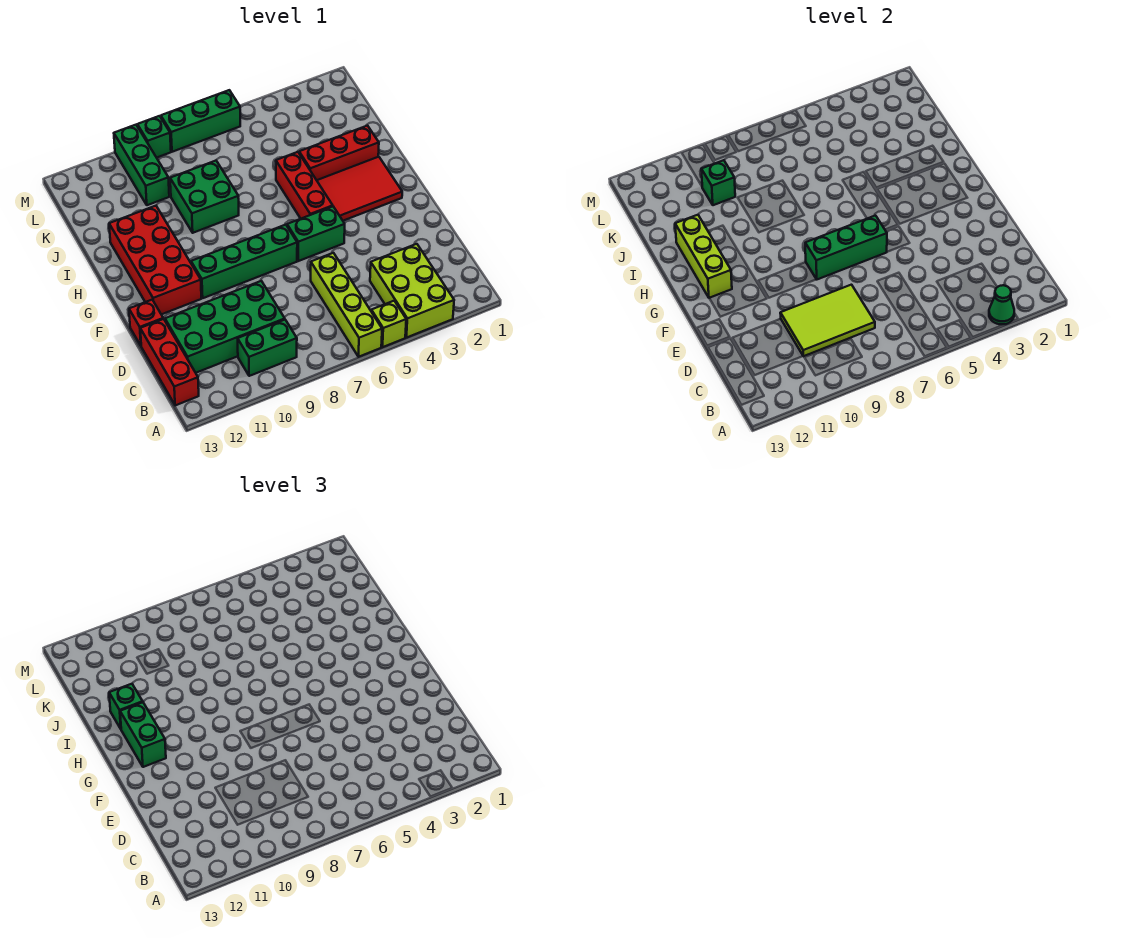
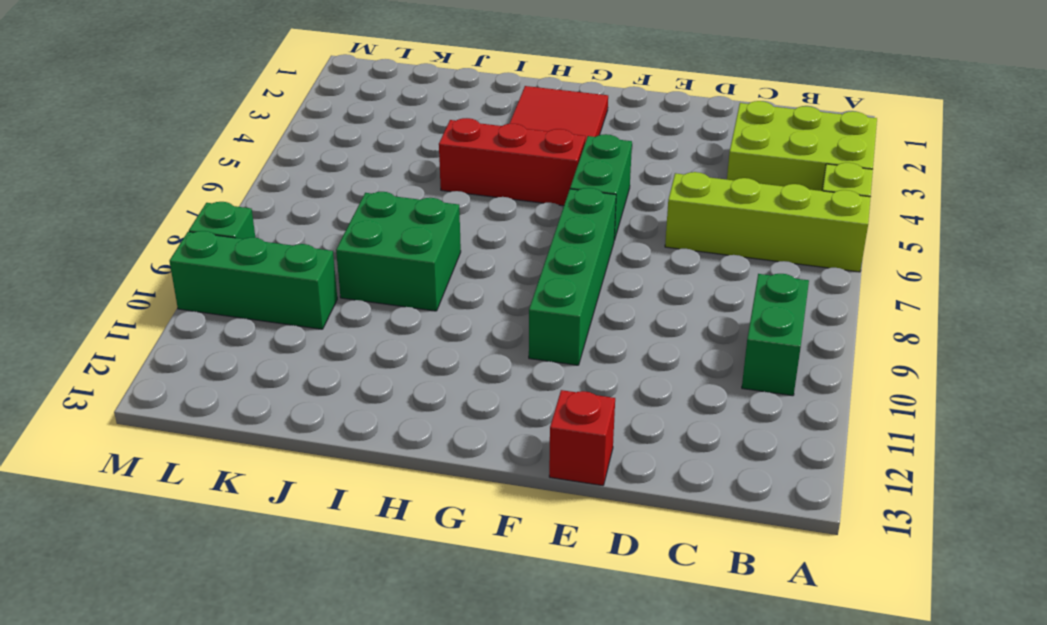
none -> red brick B13:D13 level 1
none -> green brick C9:D12 level 1
none -> red brick F11:I12 level 1

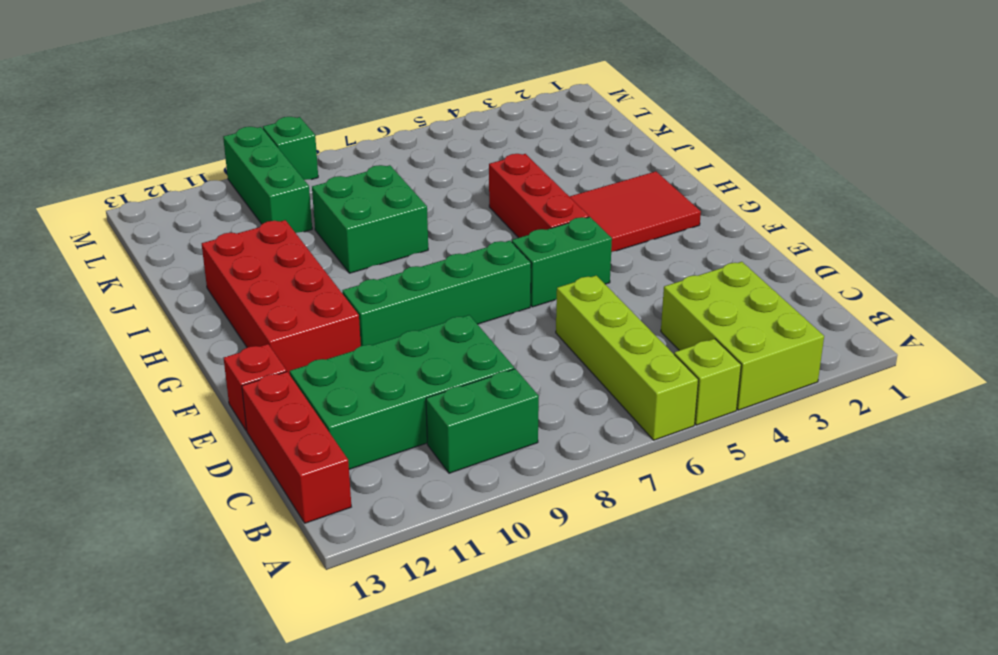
none -> red brick I2:I4 level 1
none -> green brick M6:M8 level 1
none -> green cone A3 level 2

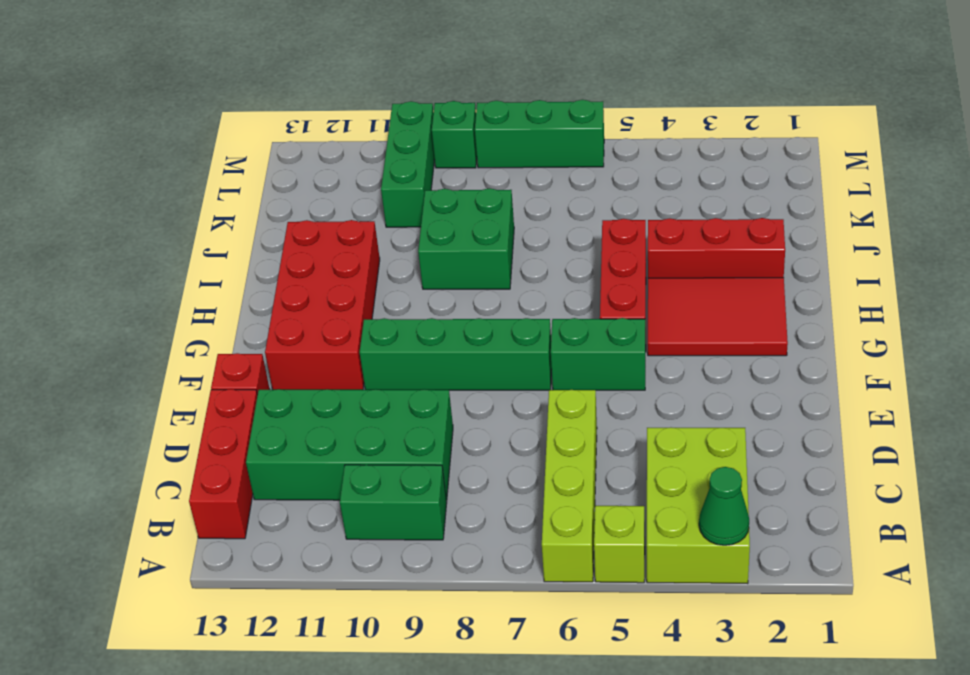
none -> lime tile C8:D10 level 2
none -> green brick F6:F8 level 2
none -> lime brick G12:I12 level 2

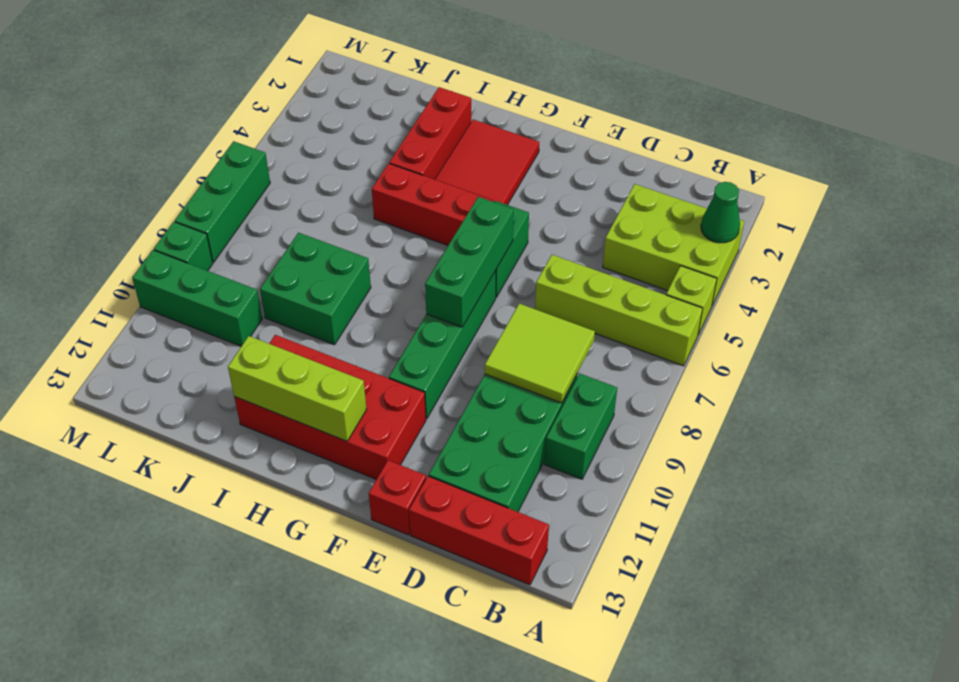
lime tile C8:D9 level 2 -> lime tile C8:D10 level 2
none -> green brick K10 level 2
none -> green brick G12:H12 level 3
none -> green brick I12 level 3

